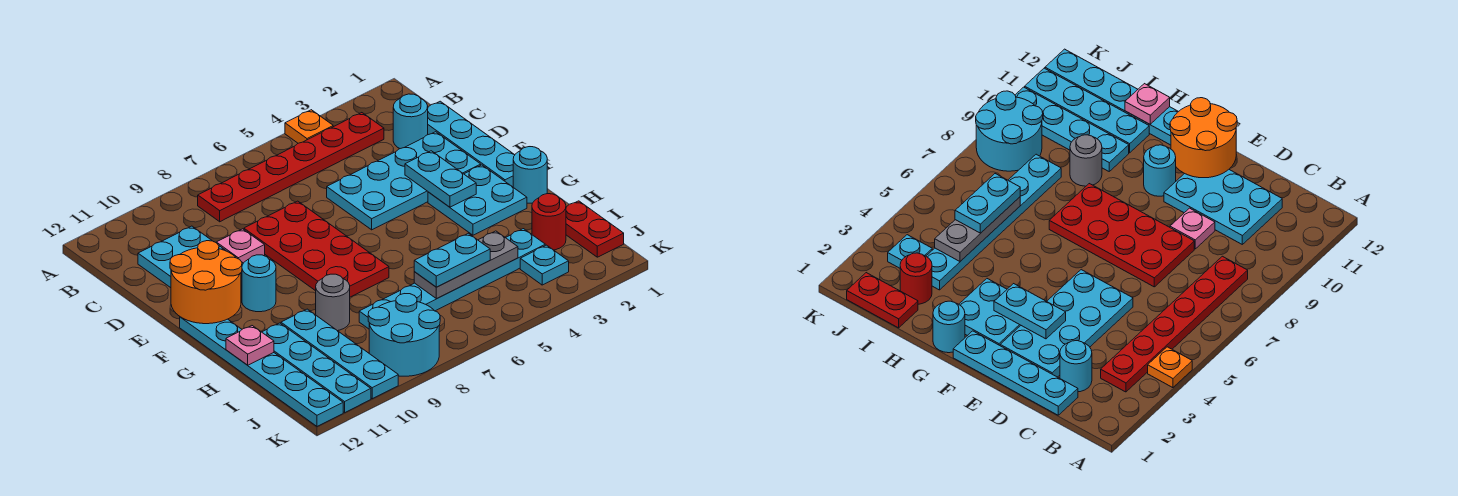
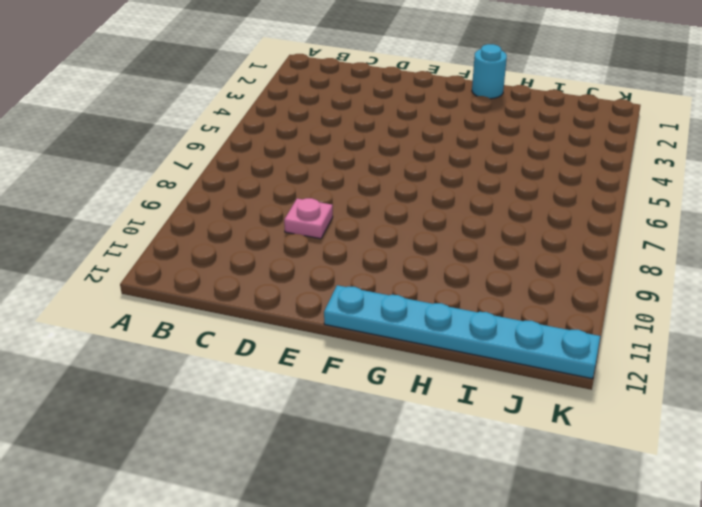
none -> orange plate A4 level 1
none -> red plate B3:B8 level 1
none -> cyan plate C1:F1 level 1

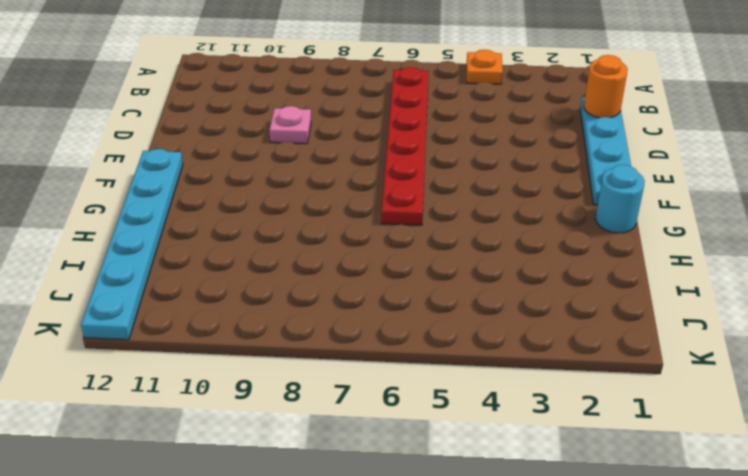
red plate B6:G6 level 1 -> red plate B3:B8 level 1
orange round brick C1 level 2 -> none
none -> cyan round brick C2 level 1
none -> cyan plate C10:E11 level 1
none -> cyan plate D2:E5 level 1

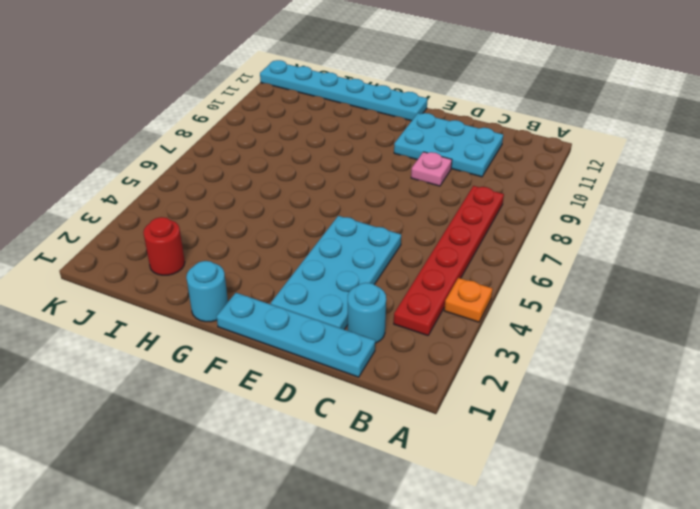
none -> red plate D7:G8 level 1
none -> cyan plate F2:G3 level 1
none -> cyan round brick F10 level 1

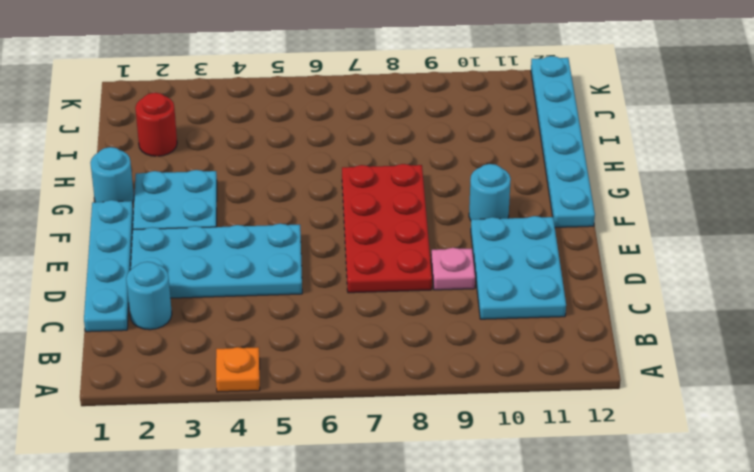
none -> red plate B3:B8 level 1
none -> grey round brick H9 level 1
none -> cyan plate H10:K10 level 1

